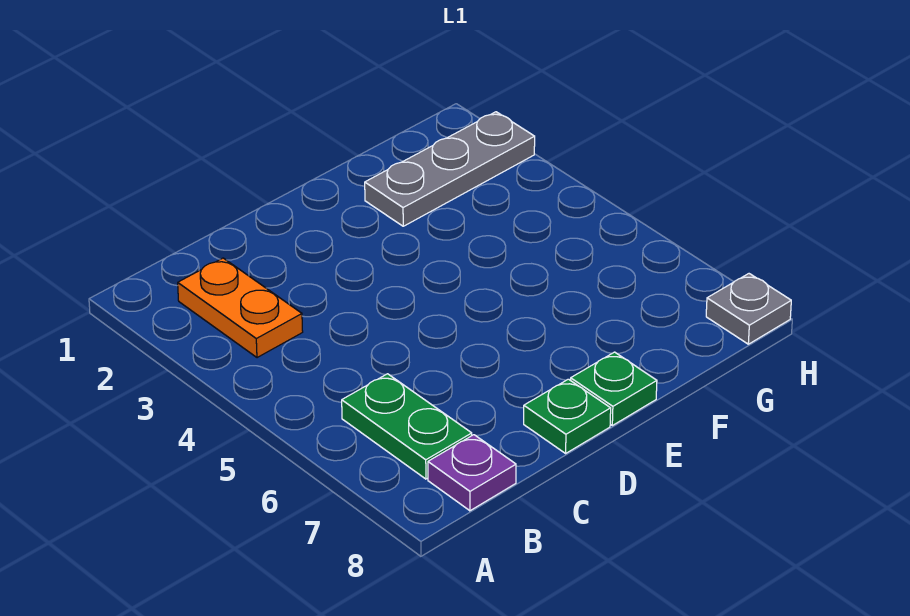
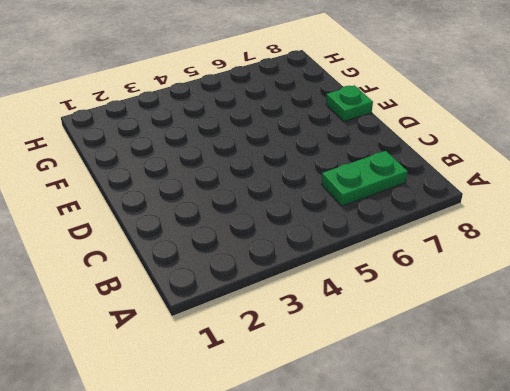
none -> orange plate B2:B3 level 1
none -> purple plate B8 level 1

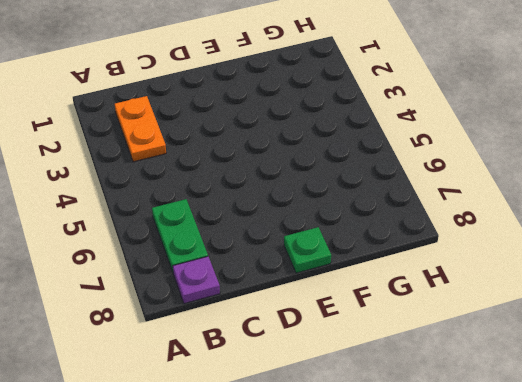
none -> green plate D8 level 1
none -> grey plate F2:H2 level 1

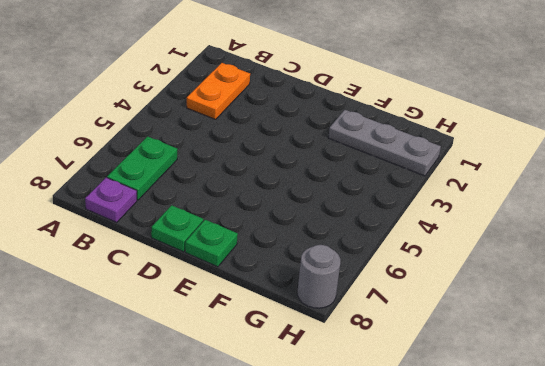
grey round brick H8 level 1 -> grey plate H8 level 1

